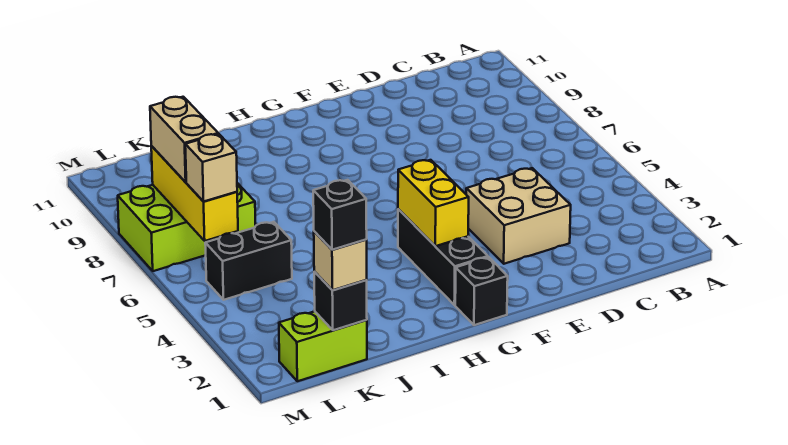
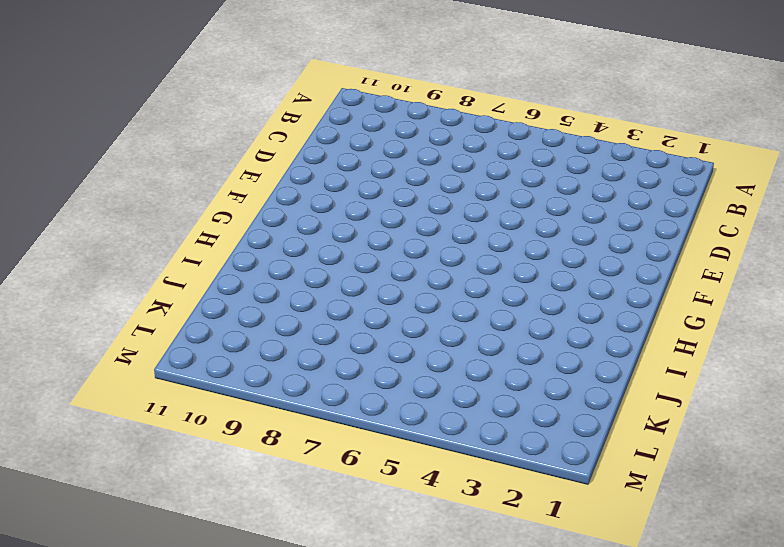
none -> tan brick D3:E4 level 1
none -> black brick G1 level 1
none -> black brick G2:G4 level 1

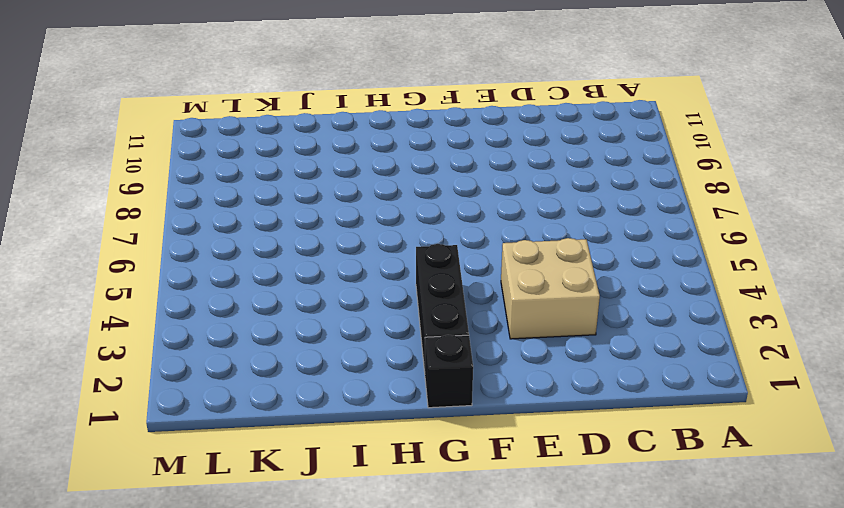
none -> lime brick K1:L1 level 1
none -> black brick K5:L5 level 1
none -> lime brick K7:M8 level 1

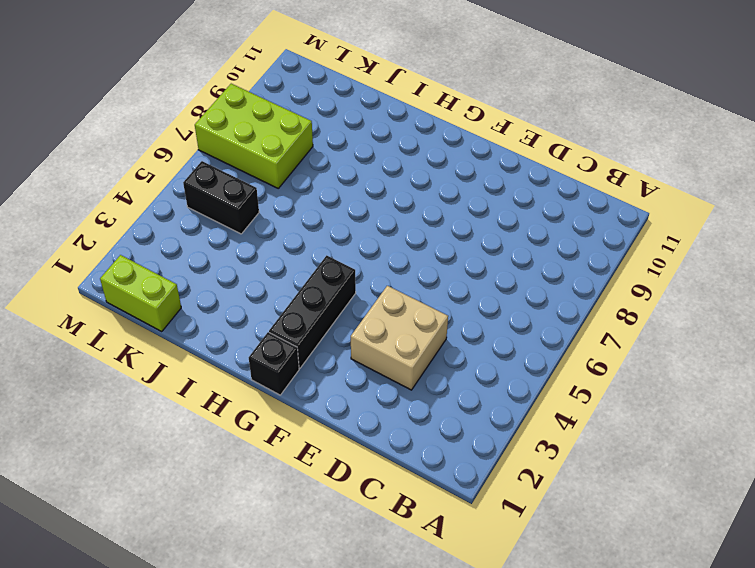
none -> yellow brick G3:G4 level 2
none -> black brick K1 level 2
none -> yellow brick L6:L8 level 2

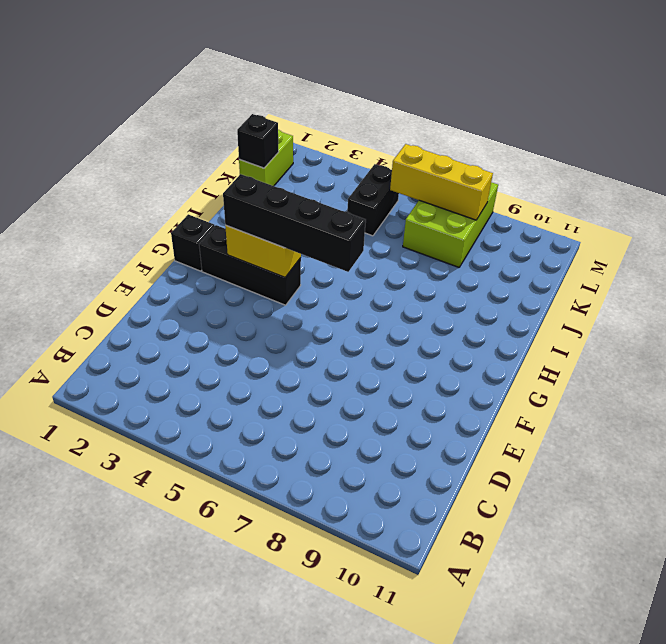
black brick G3:G6 level 3 -> none
none -> tan brick D3:E4 level 1
none -> tan brick K1 level 3
none -> tan brick L6 level 3

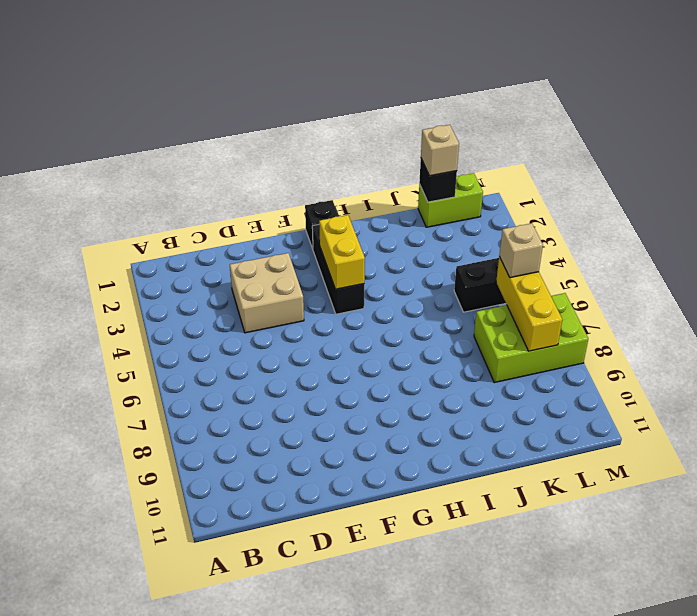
none -> tan brick L7:L8 level 3
none -> black brick K1 level 4

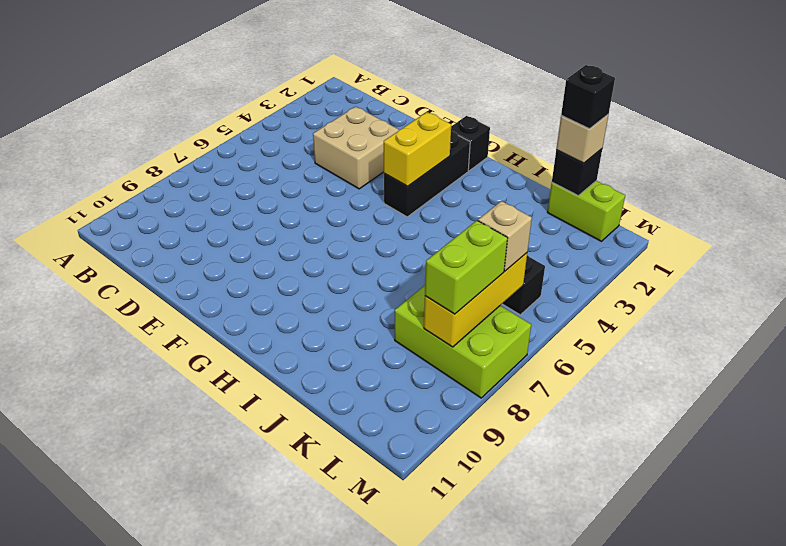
lime brick L7:L8 level 3 -> tan brick L7:L8 level 3

